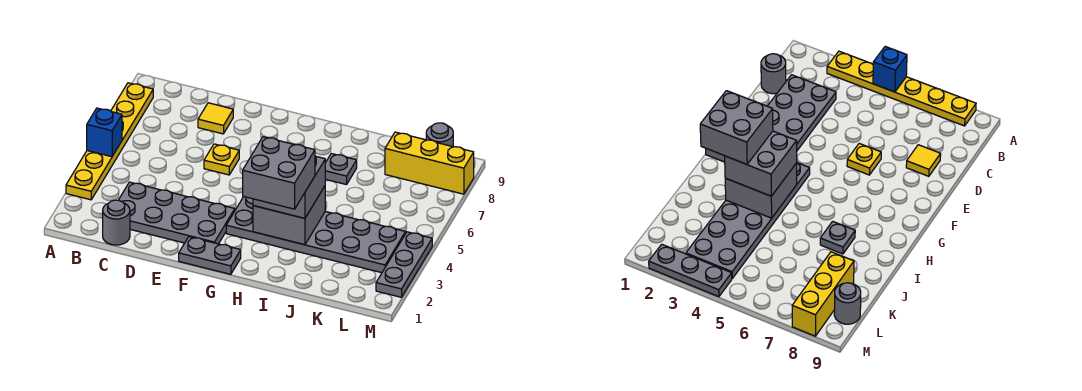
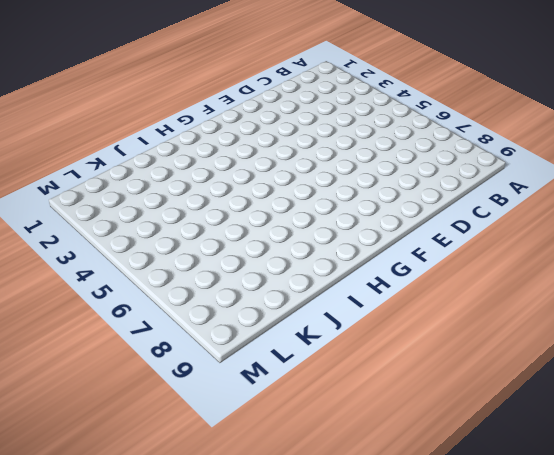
none -> yellow plate A3:A8 level 1
none -> grey round brick C1 level 1
none -> grey plate C2:F3 level 1

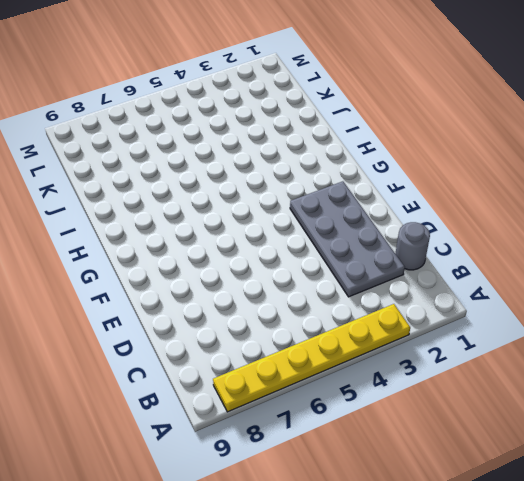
none -> yellow tile D8 level 1
none -> yellow plate E6 level 1
none -> grey plate F1:G1 level 1

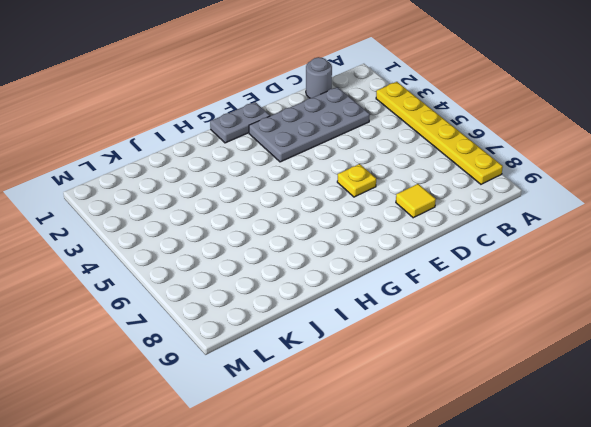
none -> grey plate G3:L4 level 1
none -> grey plate I7 level 1
none -> yellow brick K8:M8 level 1

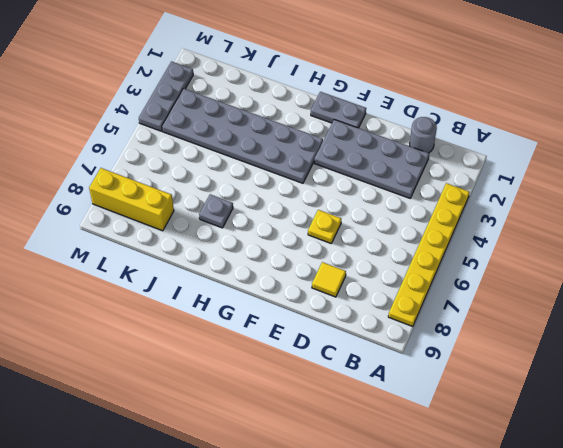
none -> grey round brick L9 level 1
none -> blue brick A5 level 2
none -> grey brick H3:I4 level 2

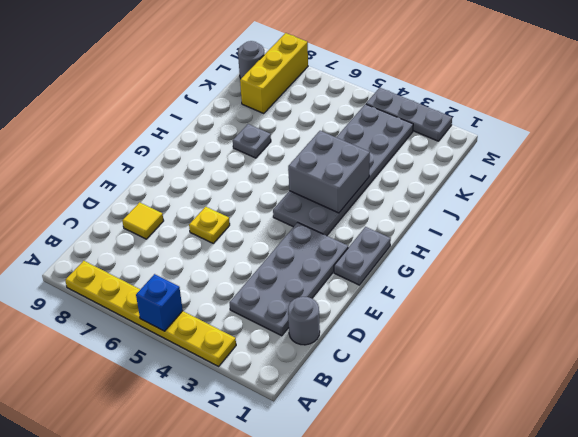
none -> grey brick H3:I4 level 3
none -> grey brick H2:I3 level 4

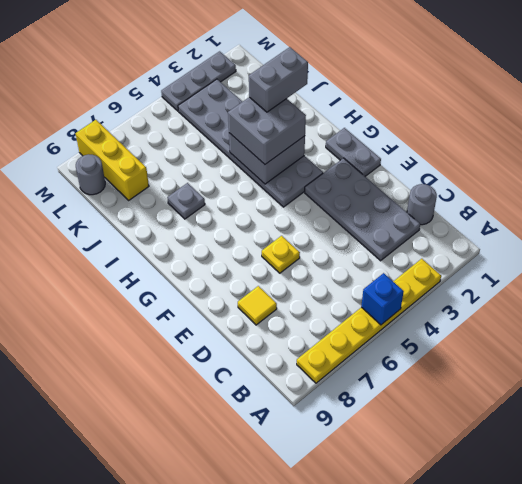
grey brick I2:I3 level 4 -> grey brick H2:I3 level 4

